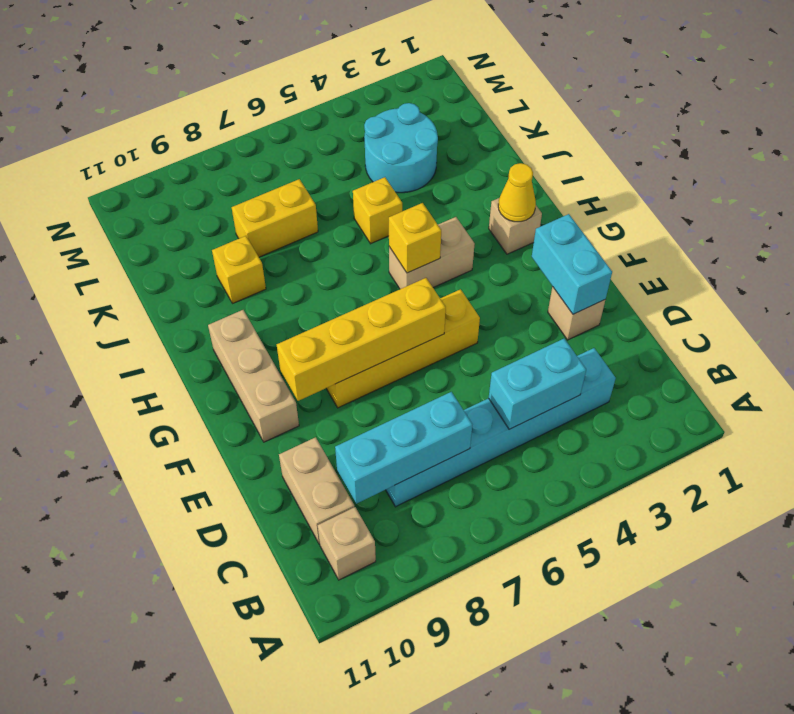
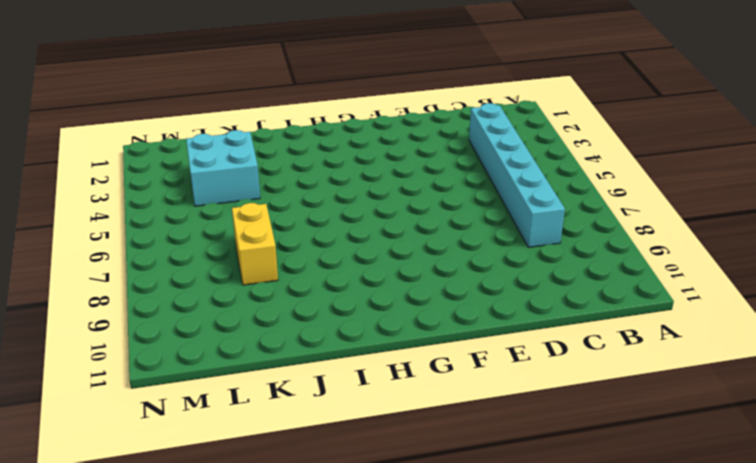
cyan brick K3:L4 level 1 -> cyan round brick K3:L4 level 1
none -> tan brick B10 level 1
none -> tan brick C10:D10 level 1
none -> tan brick E2 level 1

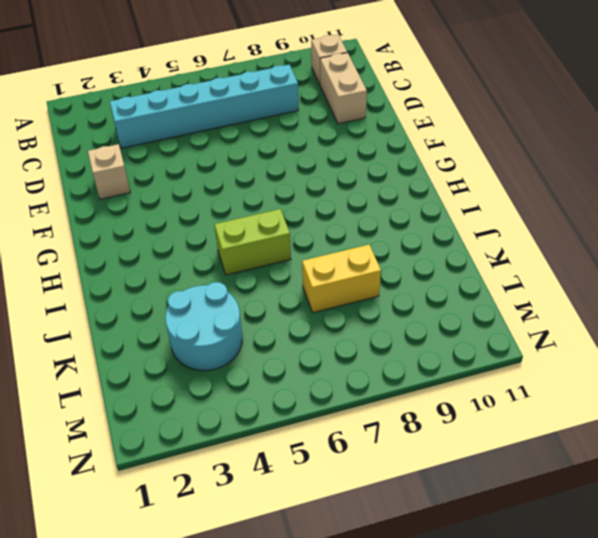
lime brick I5:I6 level 1 -> none
none -> yellow brick F5:F8 level 1
none -> tan brick F10:H10 level 1
none -> tan brick H2 level 1

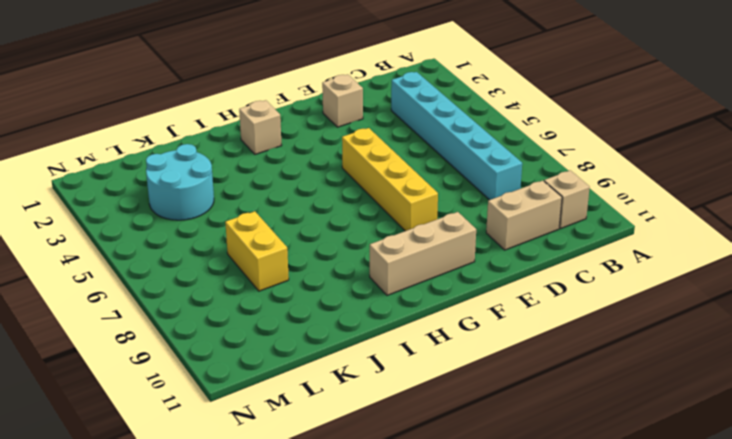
none -> tan brick H4:H5 level 1
none -> yellow brick J5 level 1
none -> yellow brick J9 level 1

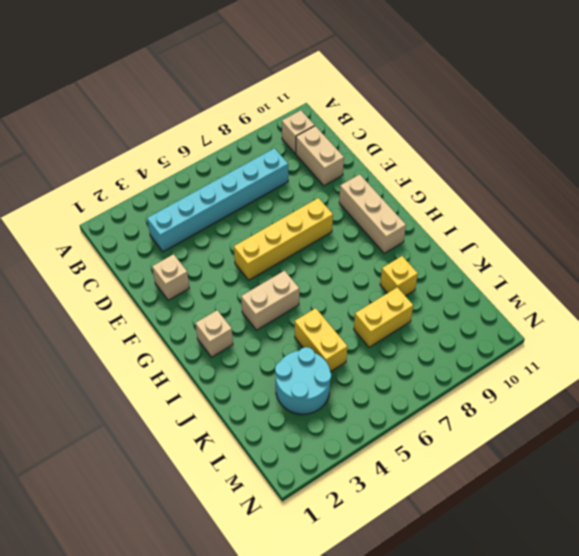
yellow brick J5:K5 level 1 -> yellow brick J5 level 1
none -> cyan brick C4:C5 level 2
none -> cyan brick C7:C9 level 2
none -> cyan brick E2:F2 level 2

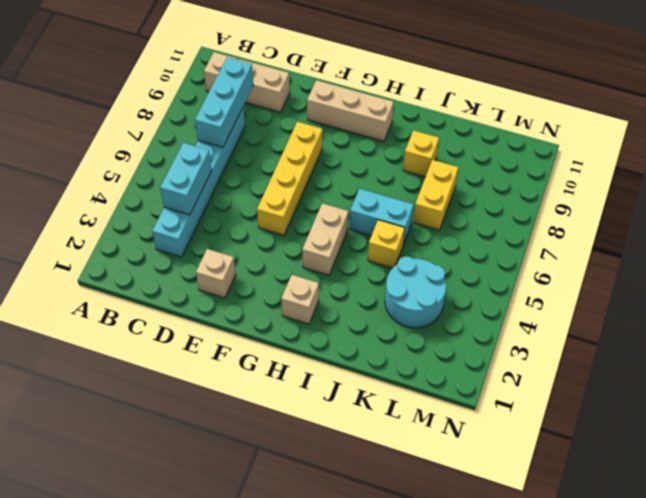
cyan brick I6:J6 level 1 -> cyan brick E2:F2 level 2
none -> yellow brick F6:F9 level 2
none -> yellow cone H2 level 2
none -> yellow brick H5 level 2

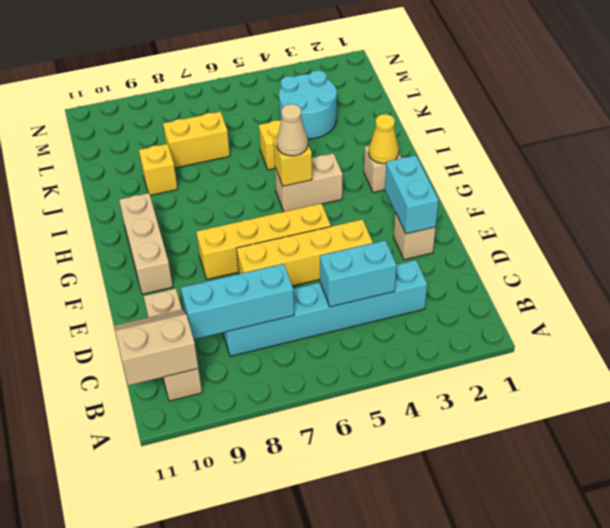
tan slope B10:C11 level 2 top B -> none
yellow brick E4:E7 level 1 -> yellow brick F6:F9 level 2
tan cone H5 level 3 -> none

